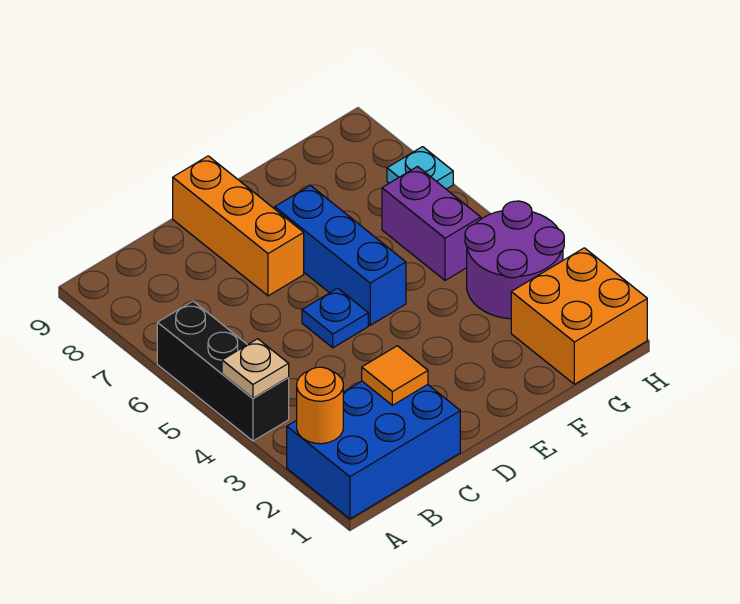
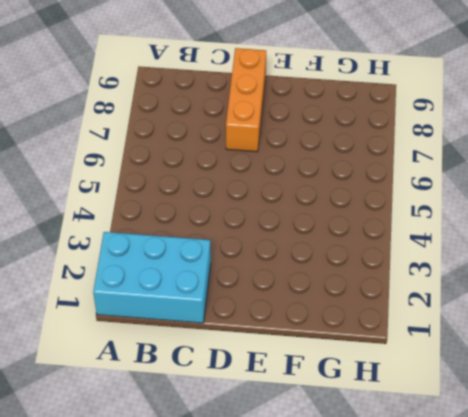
cyan brick A1:C2 level 1 -> blue brick A1:C2 level 1
none -> black brick A4:A6 level 1
none -> blue plate D5 level 1
none -> blue brick E5:E7 level 1

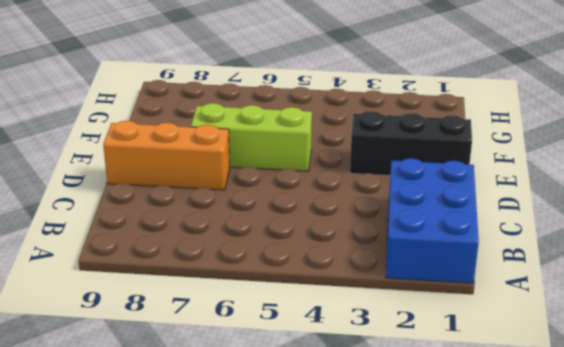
black brick E1:E3 level 1 -> black brick A4:A6 level 1
lime brick E5:E7 level 1 -> blue brick E5:E7 level 1
none -> blue plate D5 level 1
none -> orange brick G1:H2 level 1
none -> purple round brick G3:H4 level 1

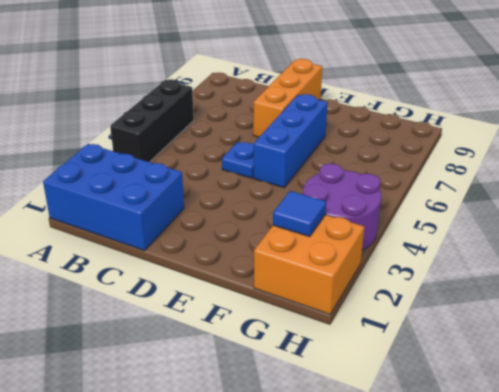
blue tile G2 level 2 -> none
none -> purple brick G5:G6 level 1
none -> cyan plate H7 level 1
none -> orange round brick A2 level 2

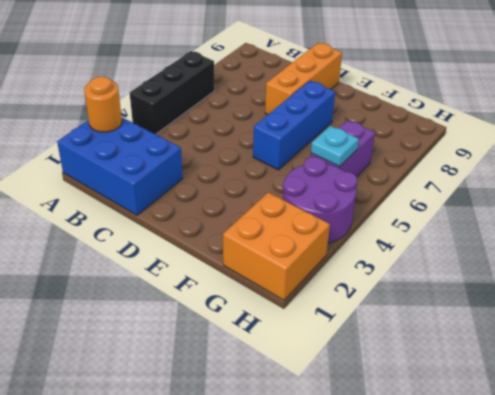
cyan plate G5 level 2 -> cyan plate H7 level 1
none -> blue plate D5 level 1
none -> tan plate A4 level 2
none -> orange tile C2 level 2

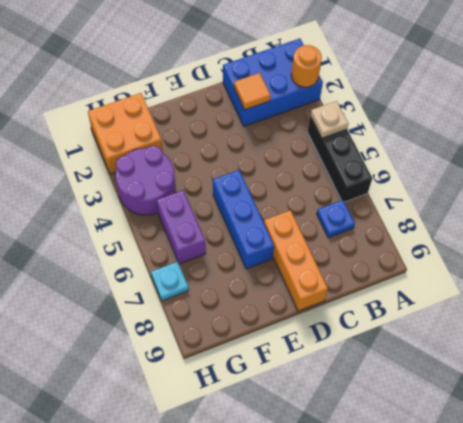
blue plate B7 level 1 -> blue plate D5 level 1

